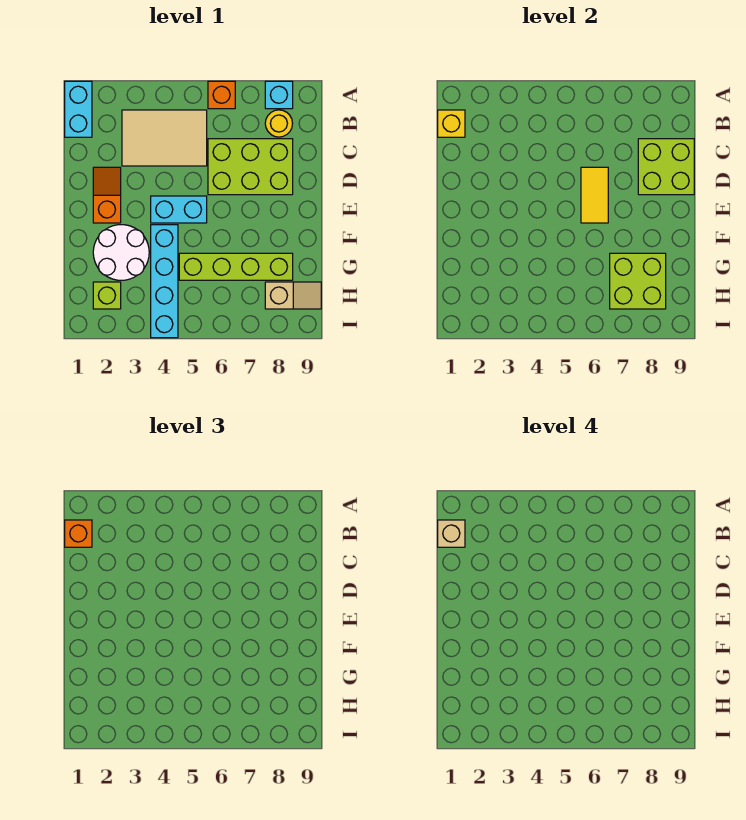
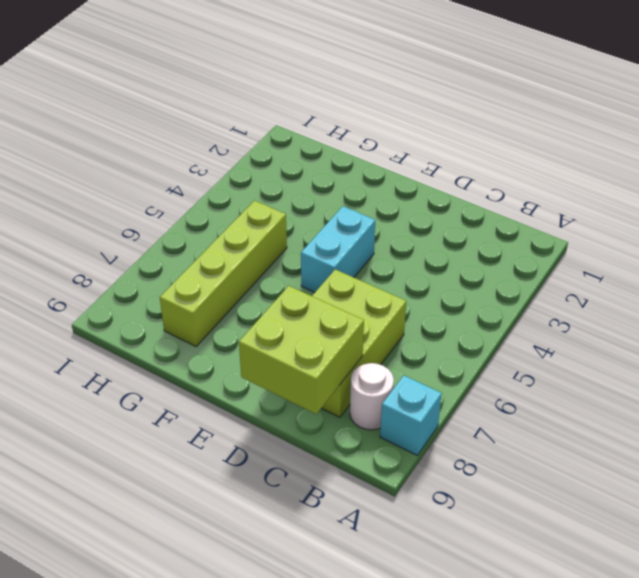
white round brick B8 level 1 -> yellow round brick B8 level 1
none -> cyan brick A1:B1 level 1
none -> orange brick A6 level 1
none -> tan tile B3:C5 level 1

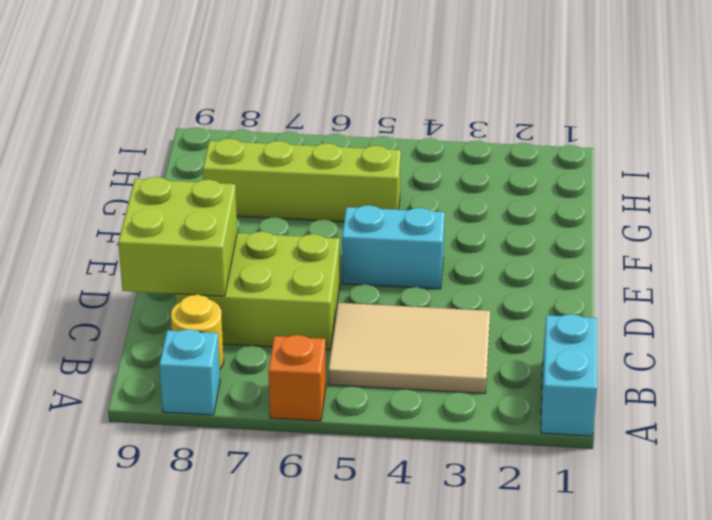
none -> orange slope D2:E2 level 1 top E
none -> white round brick F2:G3 level 1
none -> cyan brick F4:I4 level 1

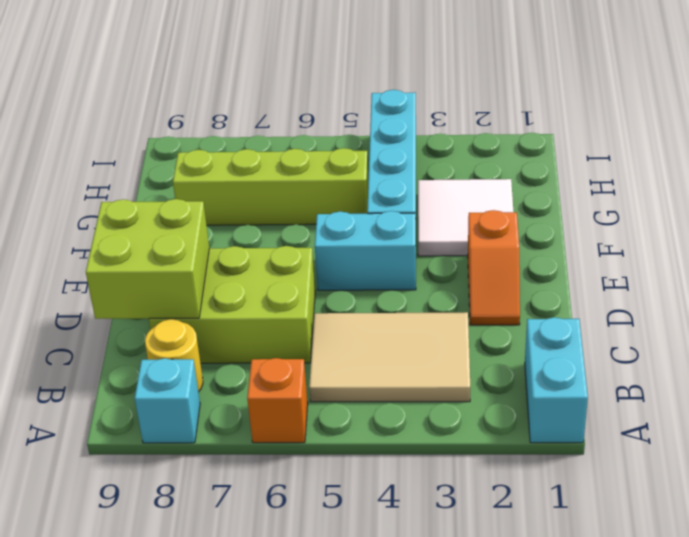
white tile F2:G3 level 1 -> white round brick F2:G3 level 1
none -> lime brick H2 level 1
none -> tan slope H8:H9 level 1 top 8
none -> yellow brick B1 level 2

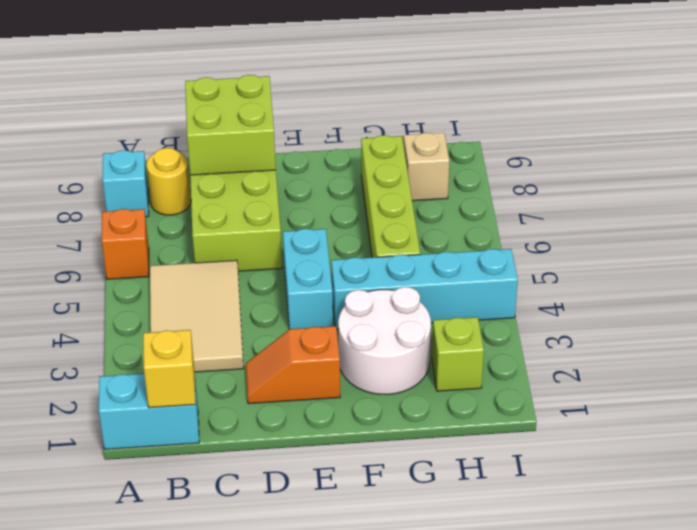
none -> yellow tile D6:E6 level 2
none -> lime brick G7:H8 level 2
none -> orange brick B1 level 3

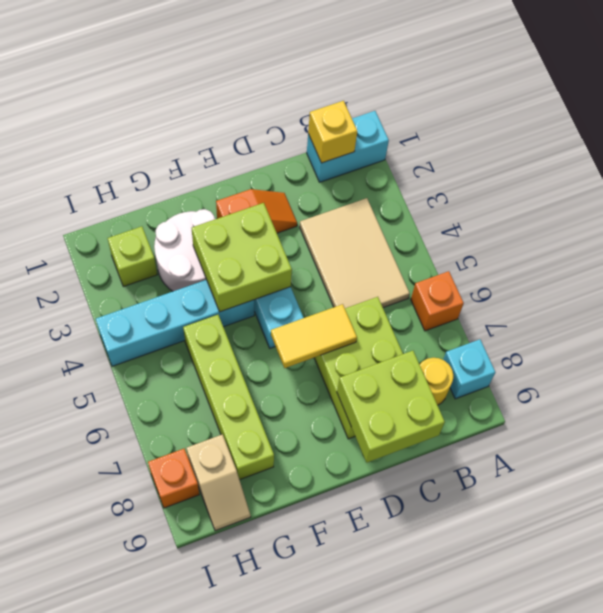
lime brick E3:F4 level 2 -> lime brick G7:H8 level 2
orange brick I8 level 1 -> orange brick B1 level 3
none -> tan brick B1 level 4

